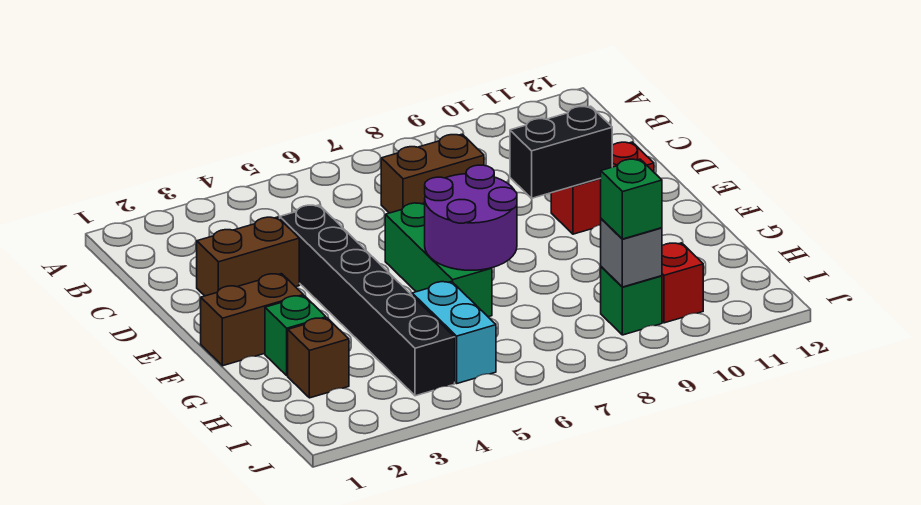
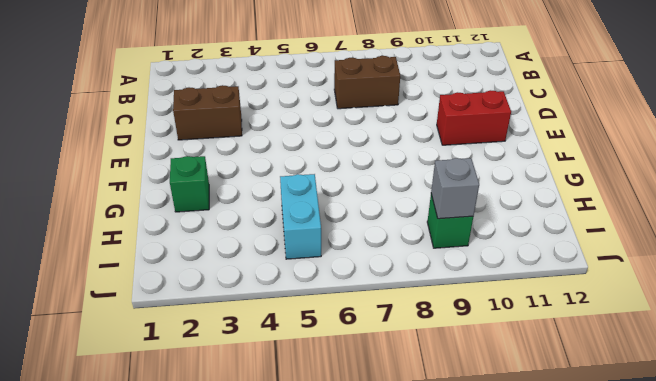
none -> black brick D4:I4 level 1
none -> green brick E6:G6 level 1
none -> brown brick F1:F2 level 1

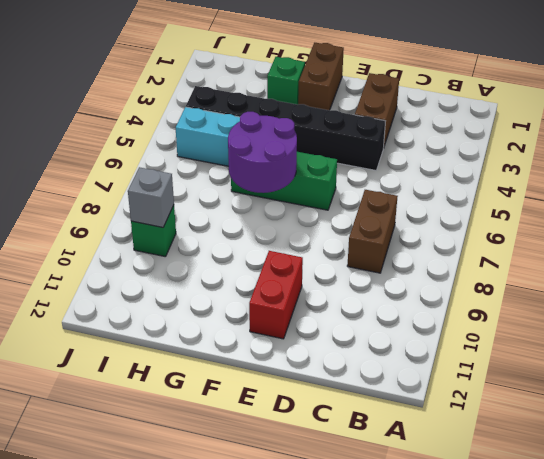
none -> brown brick H2 level 1
none -> red brick I10 level 1
none -> black brick E9:E10 level 2

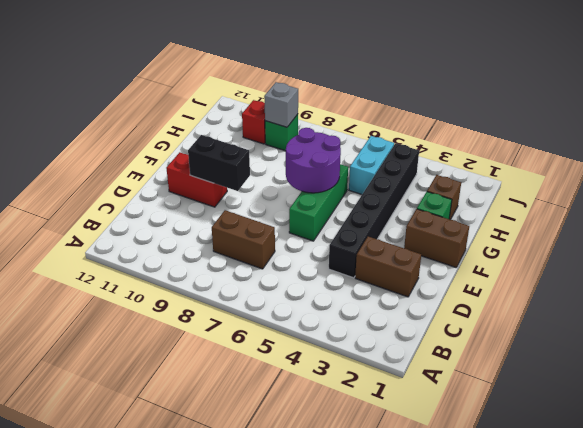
none -> green brick I9 level 3

